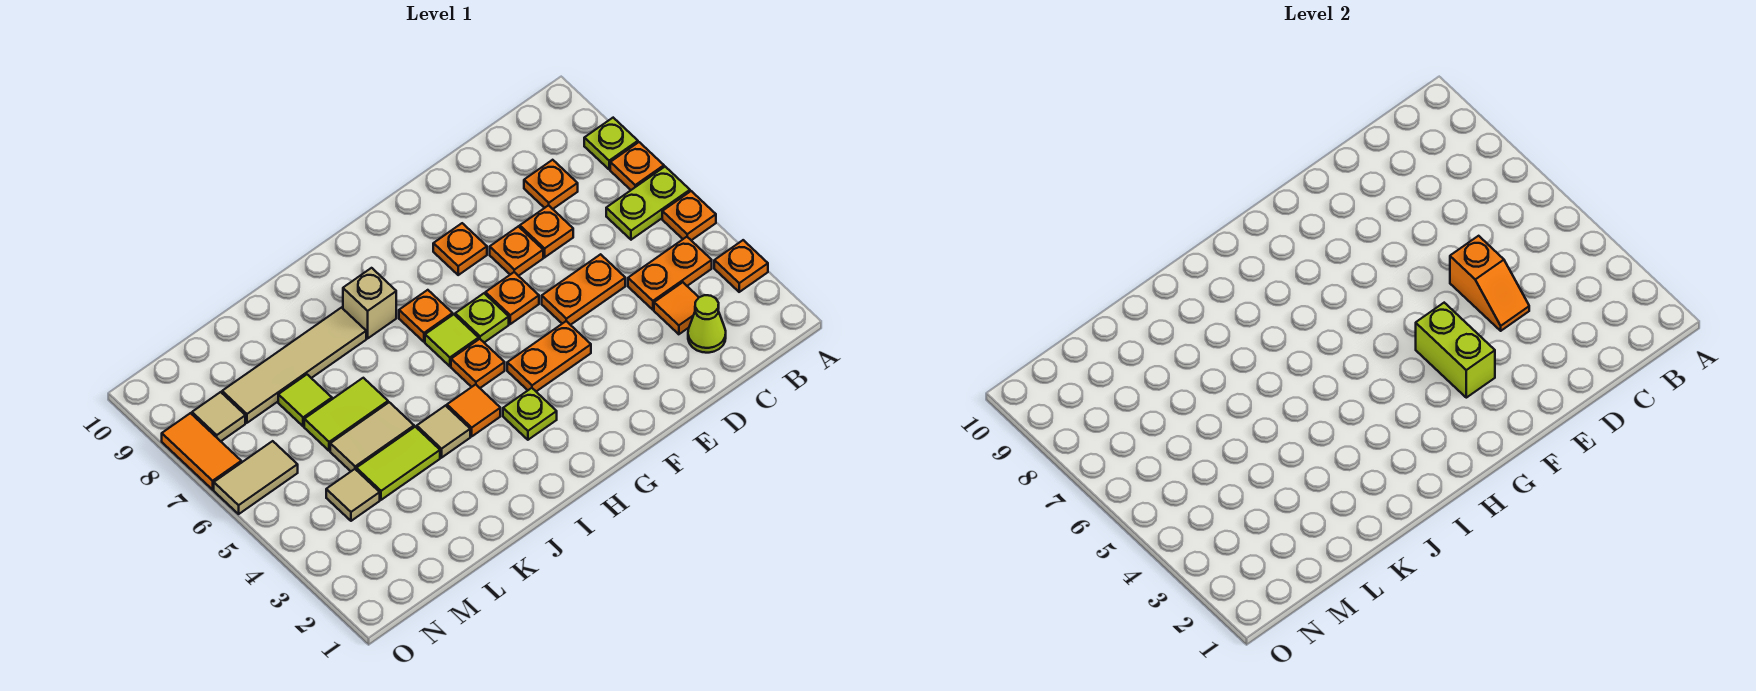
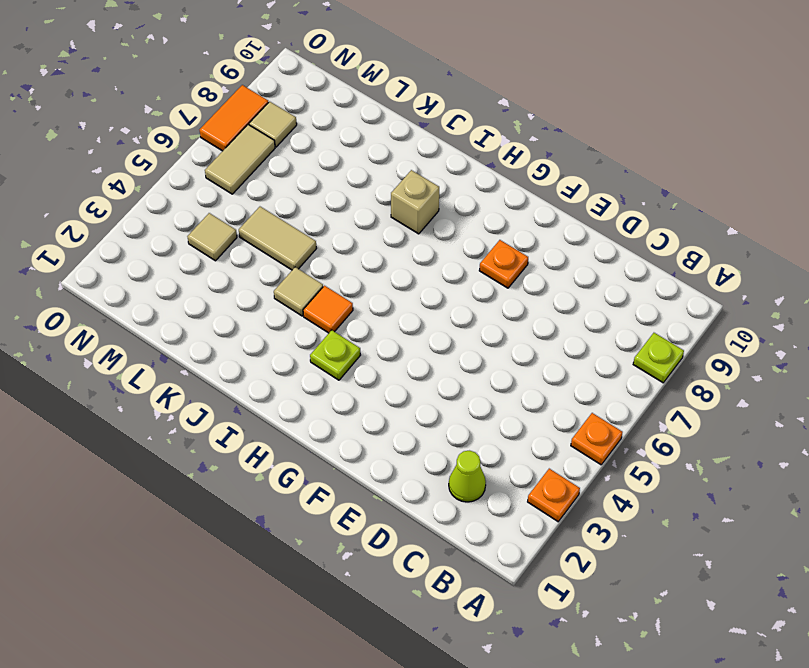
tan tile N6:N7 level 1 -> tan tile N6:O6 level 1
none -> lime plate A6:B6 level 1
none -> orange plate A7 level 1
none -> orange plate B4:C4 level 1
none -> orange tile C3 level 1

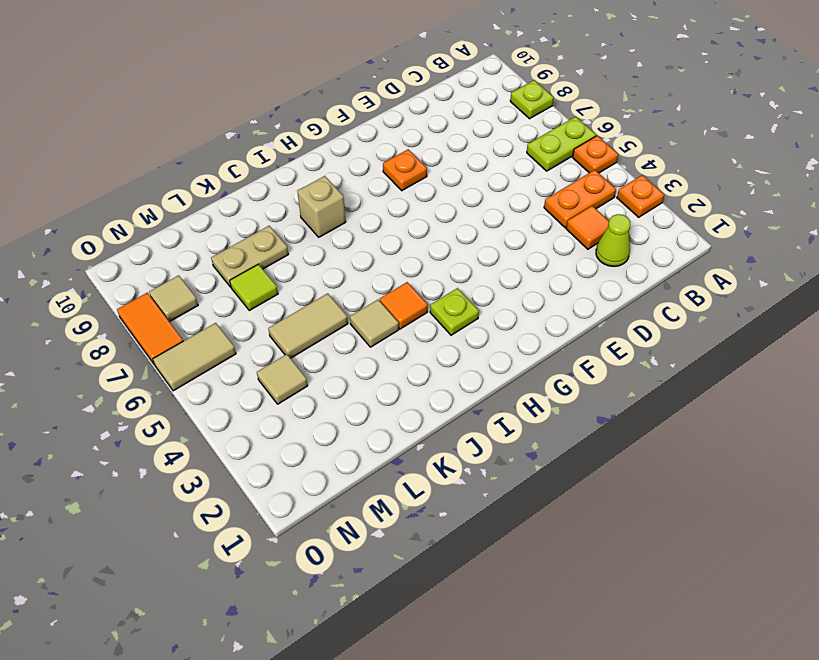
tan plate K8:L8 level 1 -> tan tile J8:M8 level 1
none -> orange plate A7 level 1
none -> orange plate C8 level 1
none -> orange plate D5:E5 level 1
none -> orange plate D7 level 1

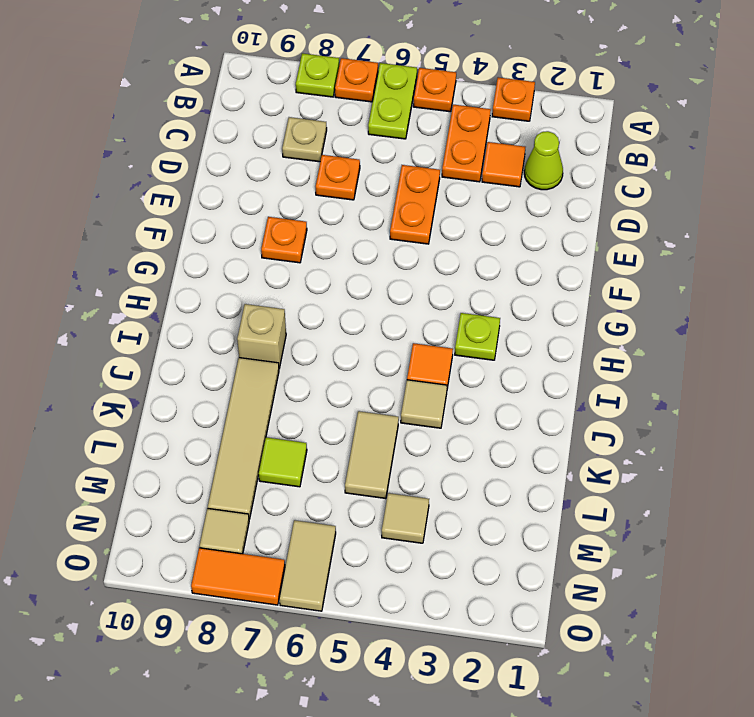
tan plate C8 level 1 -> orange plate C8 level 1
none -> orange plate E7 level 1
none -> orange plate F4:G4 level 1
none -> orange plate F6 level 1
none -> lime plate G6 level 1

